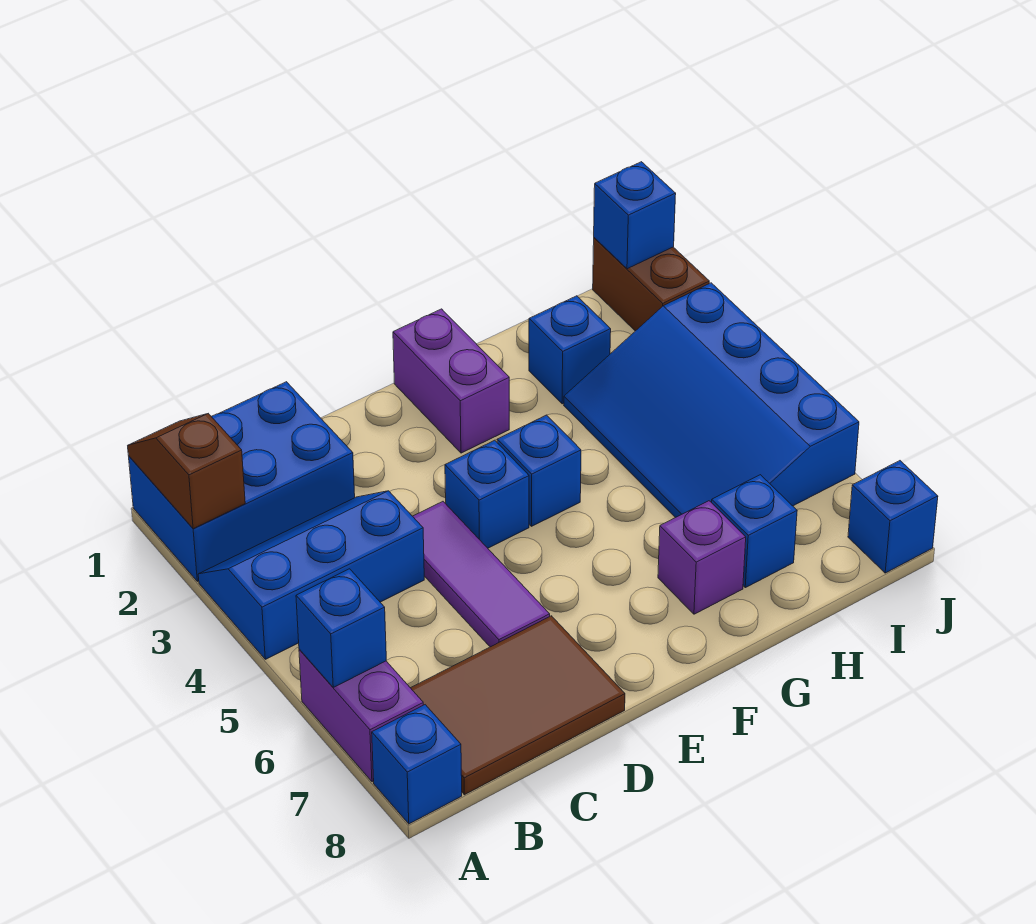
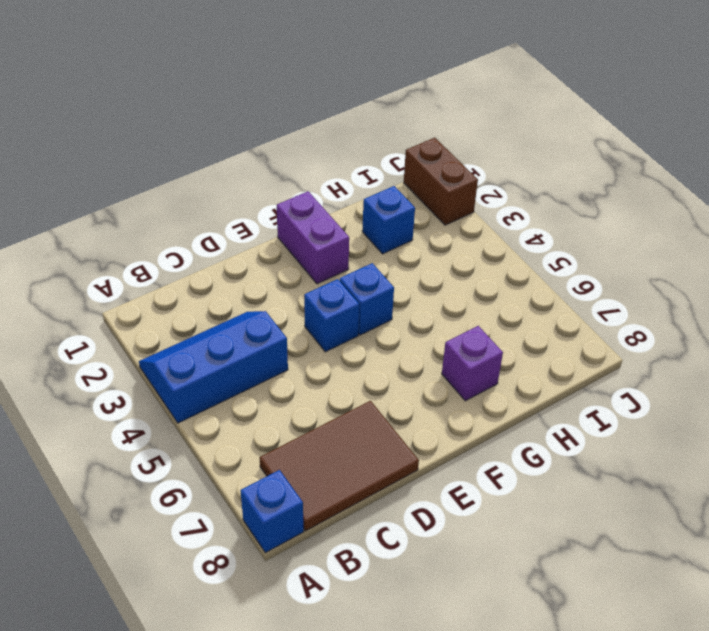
none -> blue brick A1:C2 level 1
none -> purple brick A6:A7 level 1
none -> purple tile D4:D6 level 1

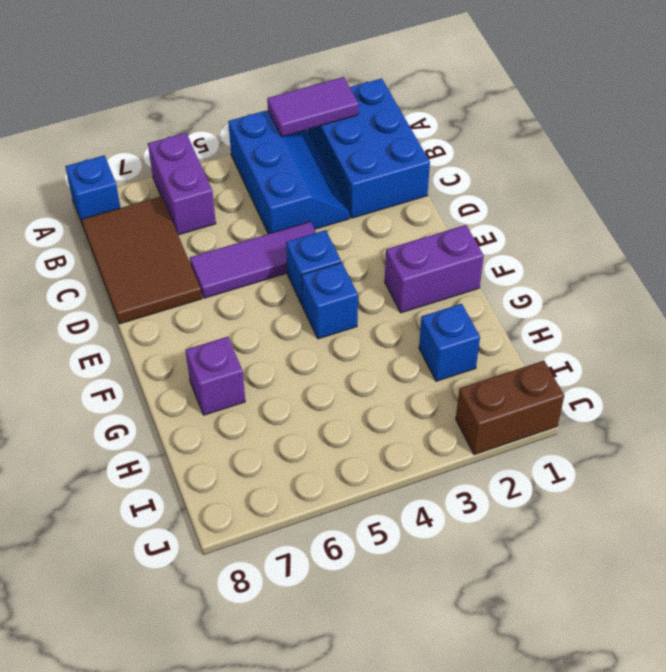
purple tile A2:A3 level 2 -> brown slope A1:A2 level 2 top 2
purple brick A6:B6 level 1 -> purple brick A6:A7 level 1
none -> blue slope H3:J6 level 1 top J
none -> blue brick H7 level 1
none -> blue brick J8 level 1

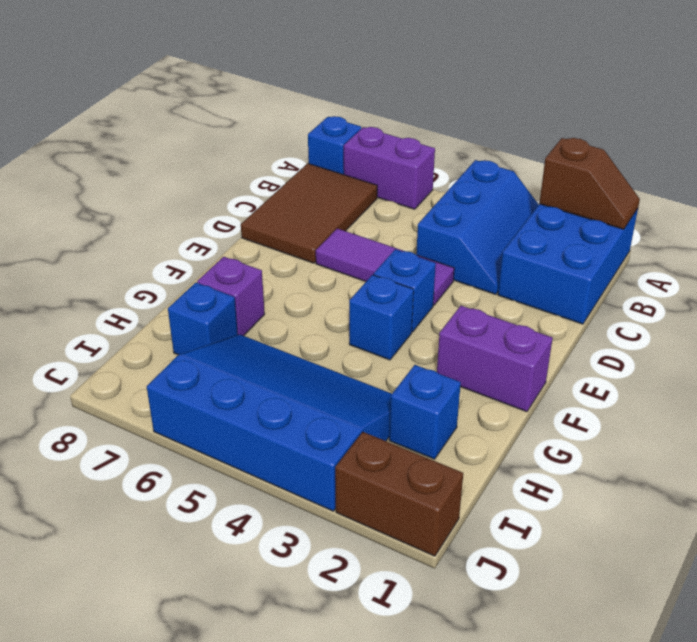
none -> blue brick J8 level 1
none -> blue brick A6 level 2
none -> blue brick J1 level 2

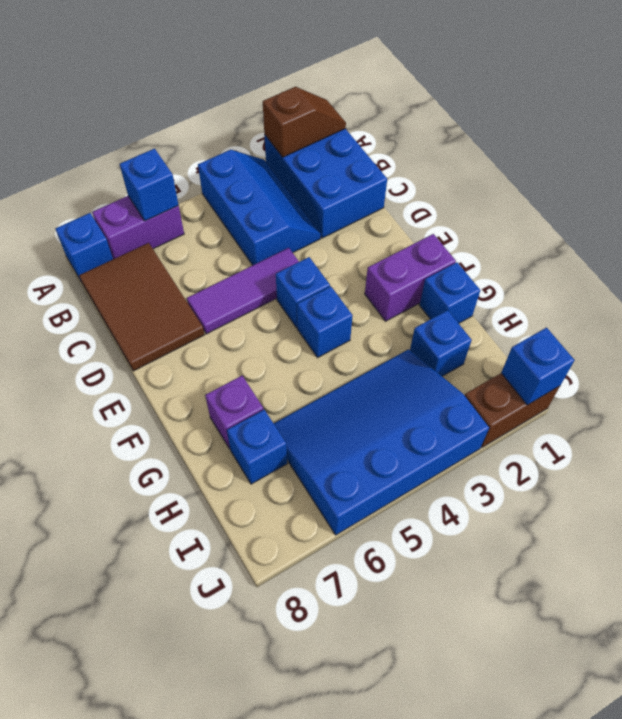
blue brick G1 level 1 -> blue brick J8 level 1

